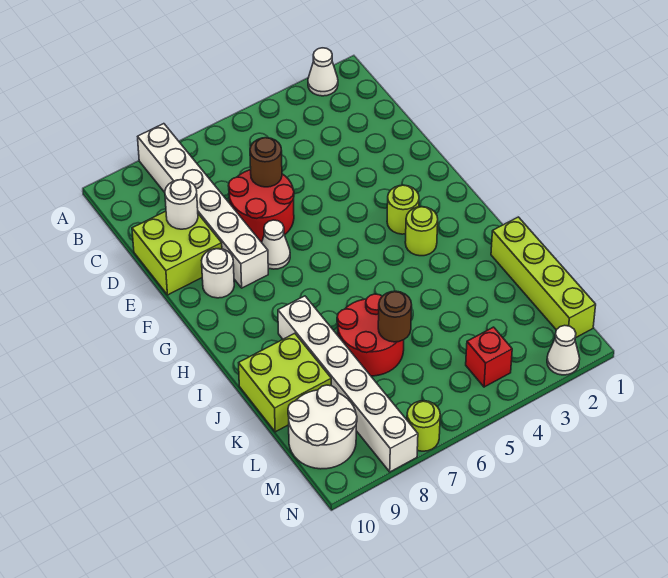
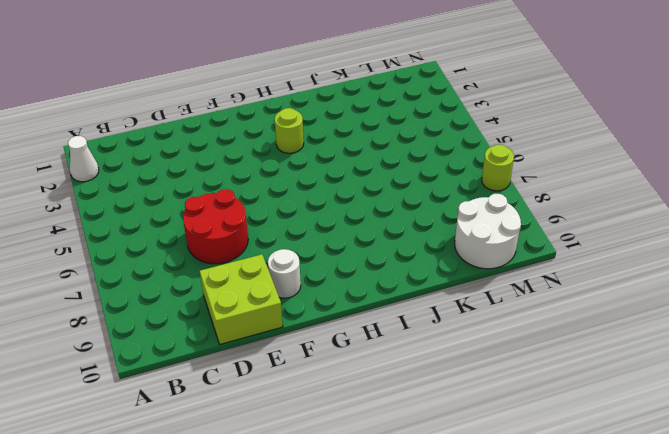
none -> white brick A8:F8 level 1
none -> white cone F7 level 1
none -> lime round brick G3 level 1

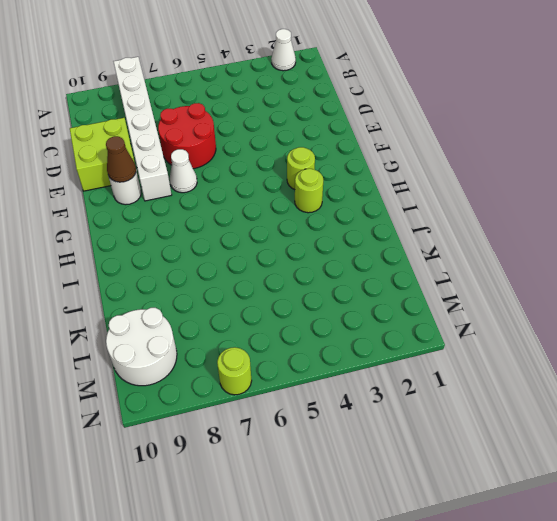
brown cone F9 level 2 -> none
none -> white brick I8:N8 level 1
none -> lime brick J1:M1 level 1
none -> red round brick J6:K7 level 1

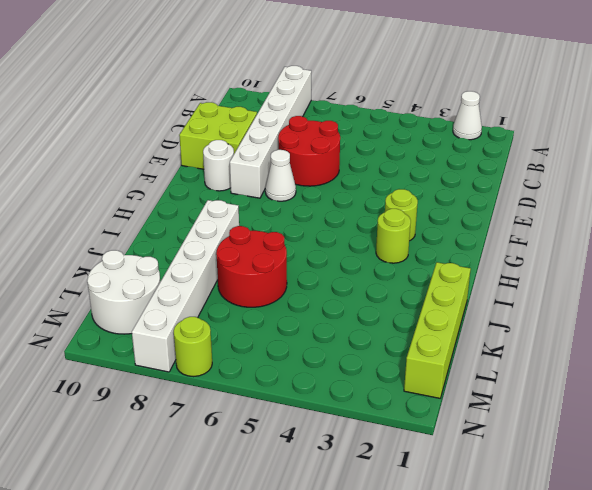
none -> lime brick J9:K10 level 1
none -> red brick M4 level 1
none -> white cone N2 level 1

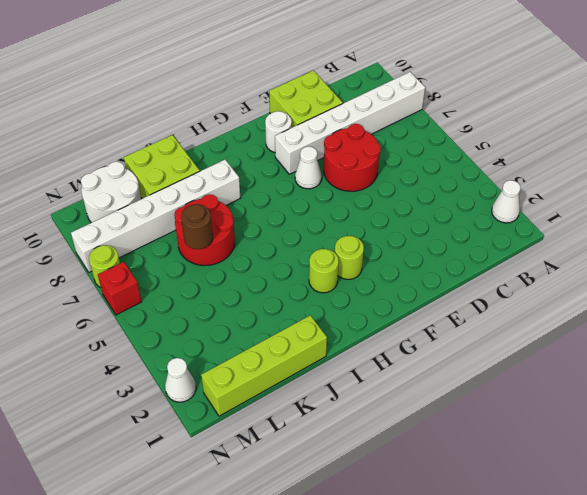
red brick N6 level 1 -> red brick M4 level 1
none -> brown round brick D6 level 2
none -> white round brick D9 level 2

